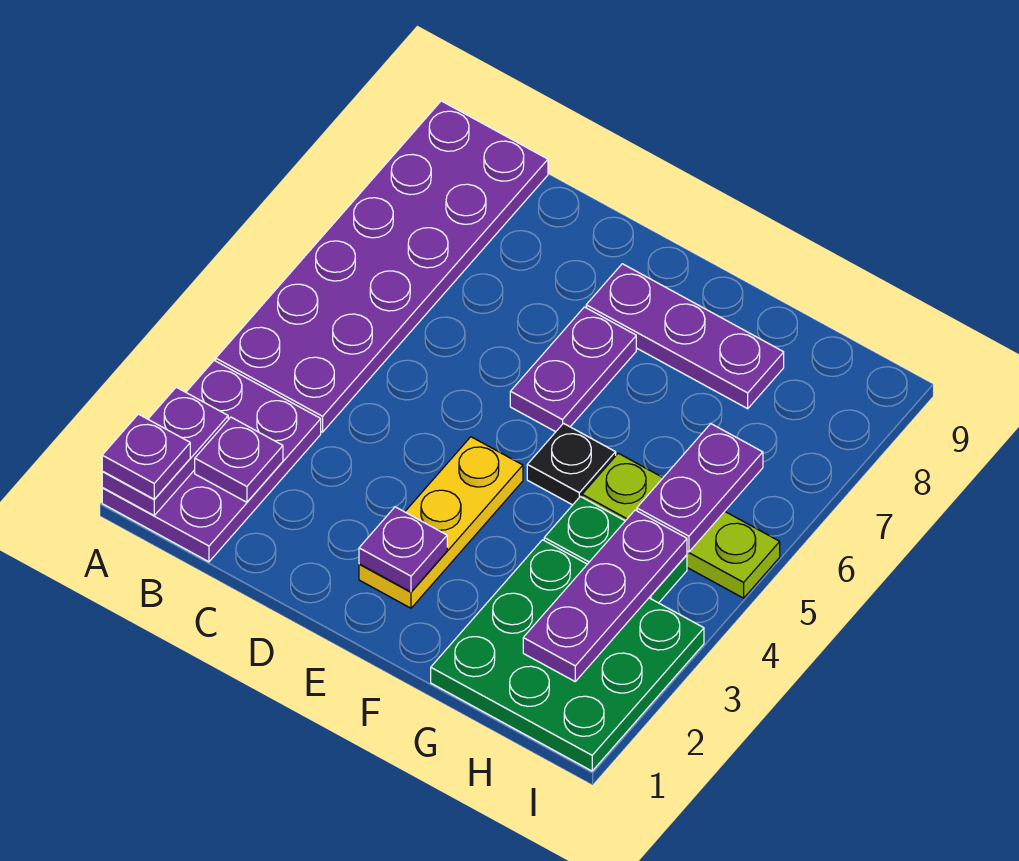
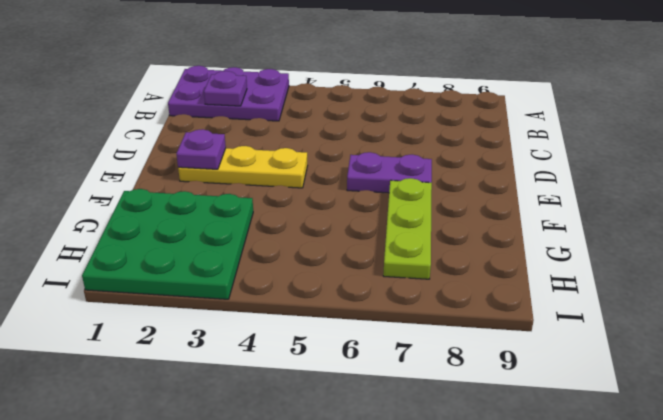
lime plate F7:H7 level 1 -> lime plate G5:I5 level 1
none -> purple plate A4:B9 level 1
none -> purple plate E8:G8 level 1
none -> black plate F5 level 1

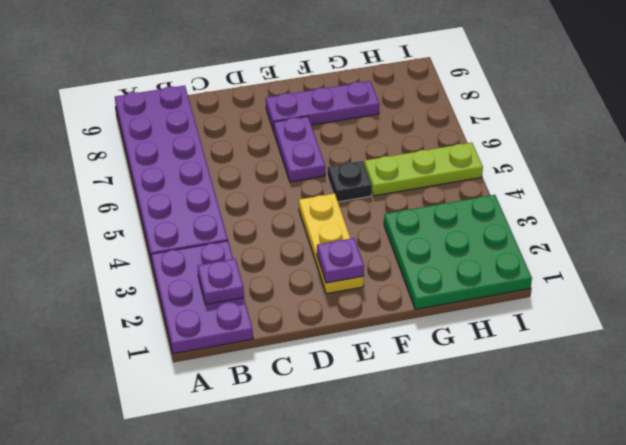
none -> green plate G4:H4 level 1
none -> purple plate A1:A2 level 2
none -> purple plate H2:H4 level 2

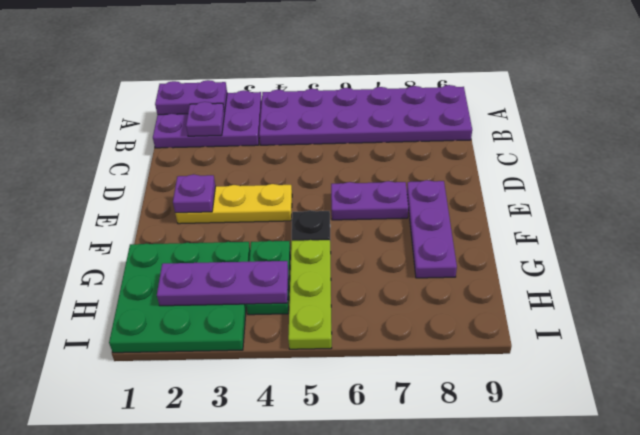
none -> purple plate H5:H6 level 2
none -> purple plate A1 level 3

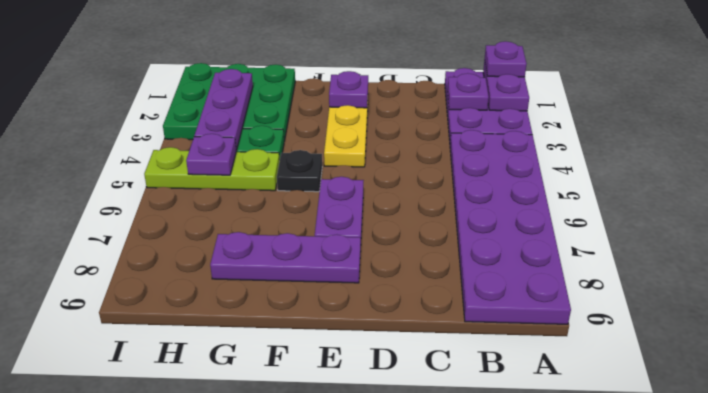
purple plate H5 level 2 -> purple plate H5:H6 level 2

